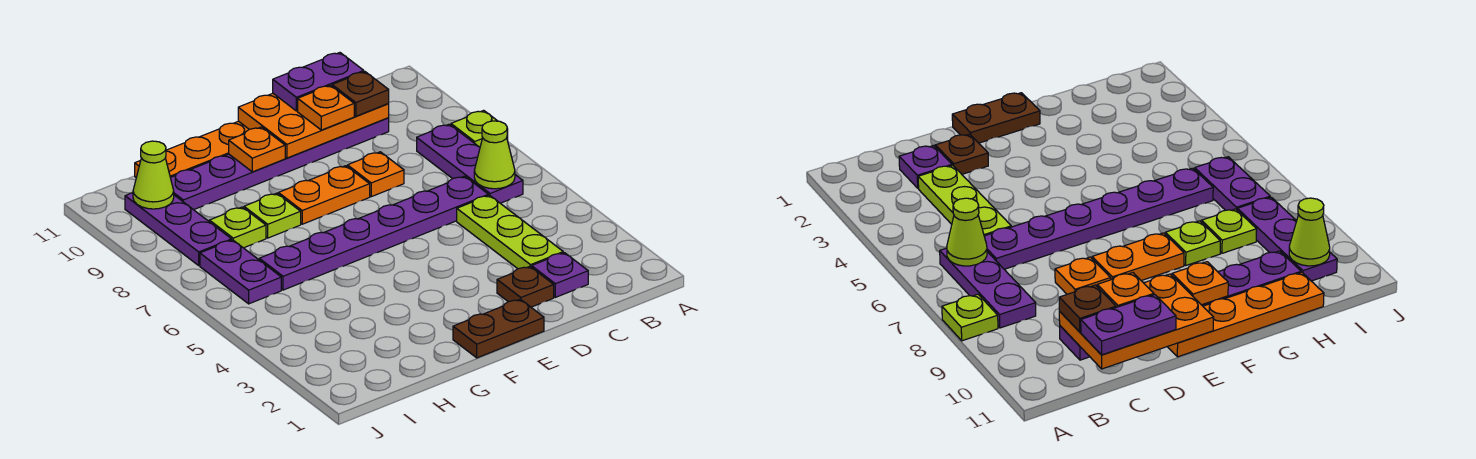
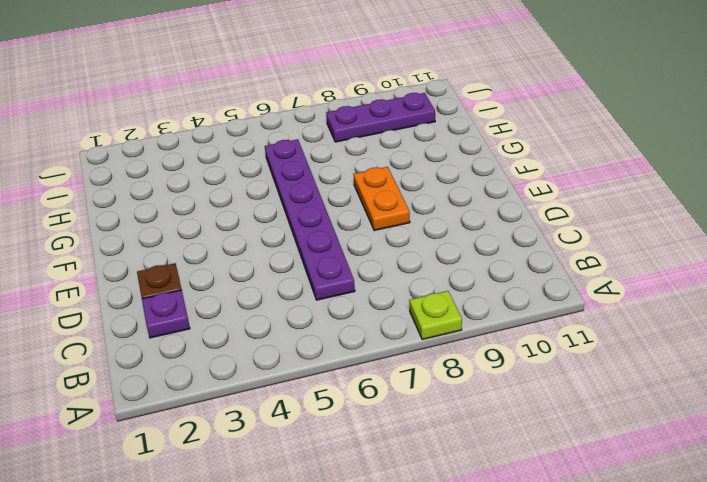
none -> purple plate B6:B8 level 1
none -> lime plate C3:C5 level 1
none -> purple plate C10:H10 level 1

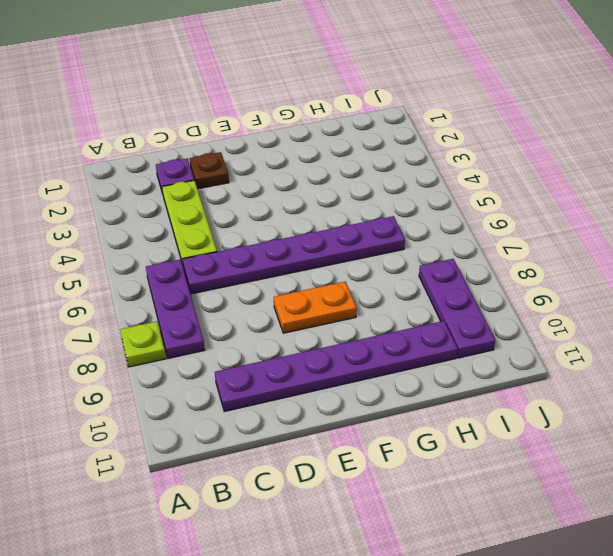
none -> orange plate D8 level 1
none -> brown plate E1:F1 level 1
none -> orange plate E11:H11 level 1

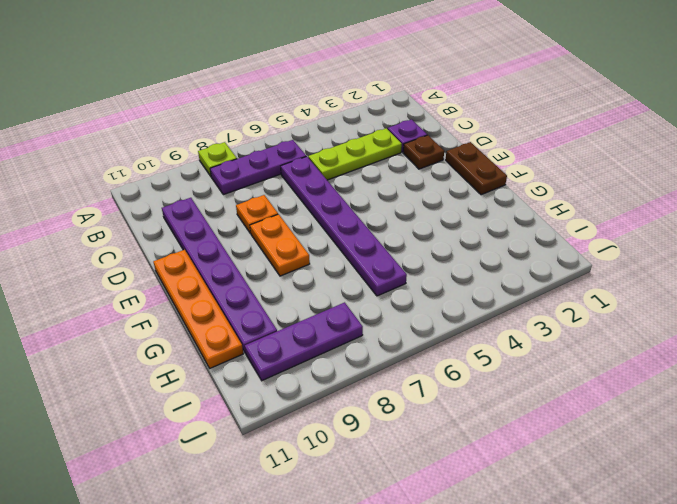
none -> lime plate G8 level 1
none -> lime plate H8 level 1
none -> purple plate I6:I7 level 1

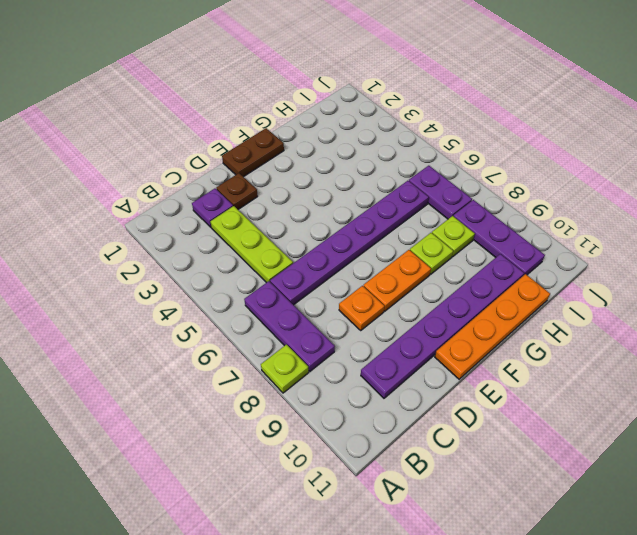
none -> lime cone B6 level 2
none -> orange plate C10:E11 level 2
none -> orange plate F10 level 2

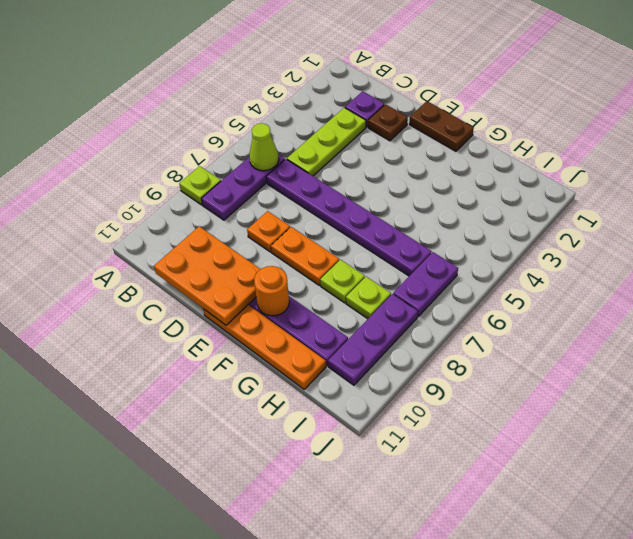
orange round brick F10 level 2 -> orange plate F10 level 2
none -> lime cone I10 level 2
none -> brown plate C10 level 3
none -> purple plate C11:D11 level 3

